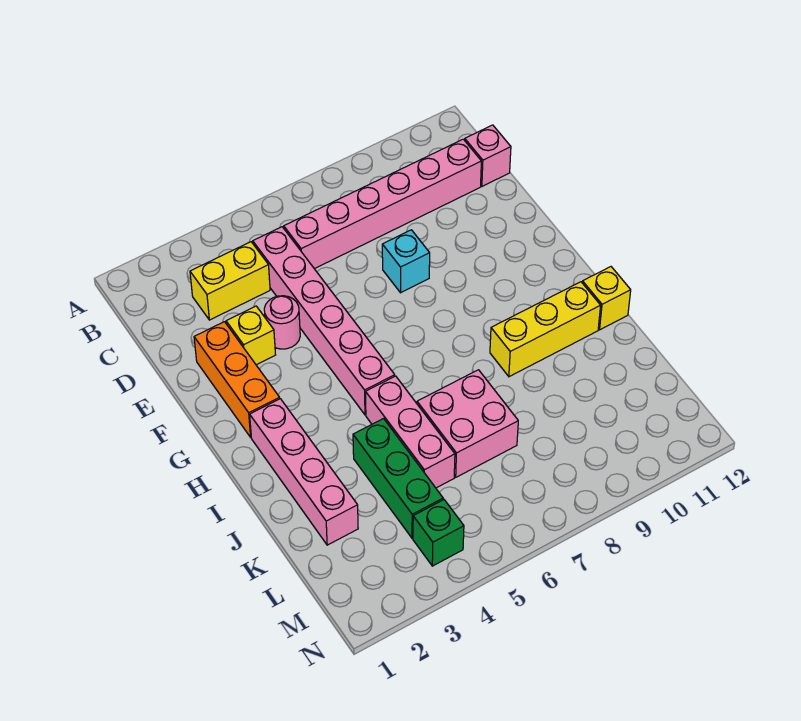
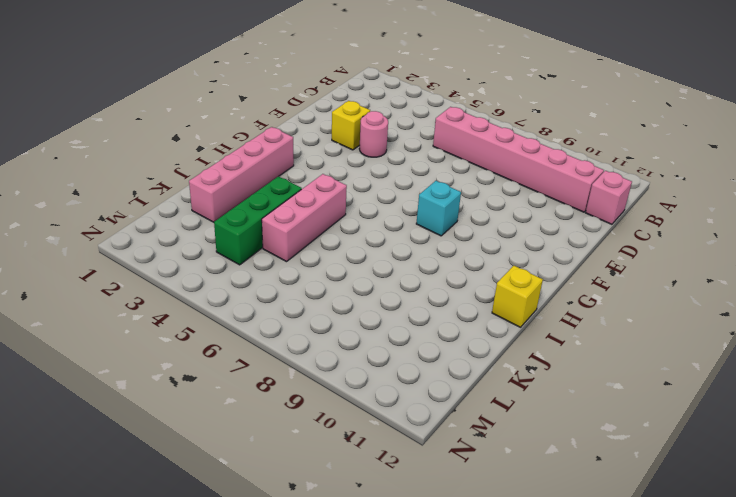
cyan brick G8 level 1 -> cyan brick E8 level 1
none -> yellow brick C3:C4 level 1
none -> pink brick C5:H5 level 1
none -> orange brick E2:G2 level 1

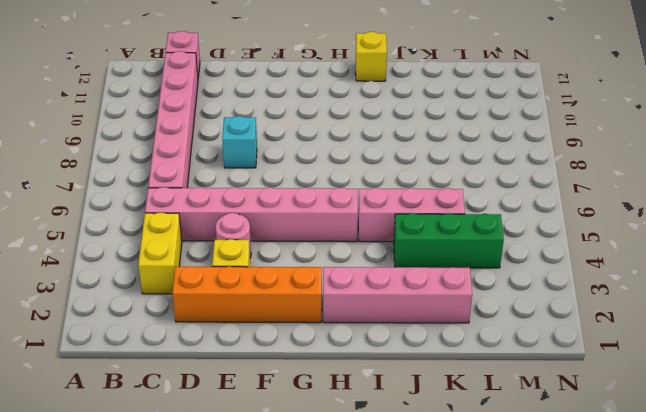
orange brick D2:G2 level 1 -> orange brick E2:G2 level 1
none -> yellow brick I9:I11 level 1
none -> pink brick J6:K7 level 1
none -> green brick M4 level 1

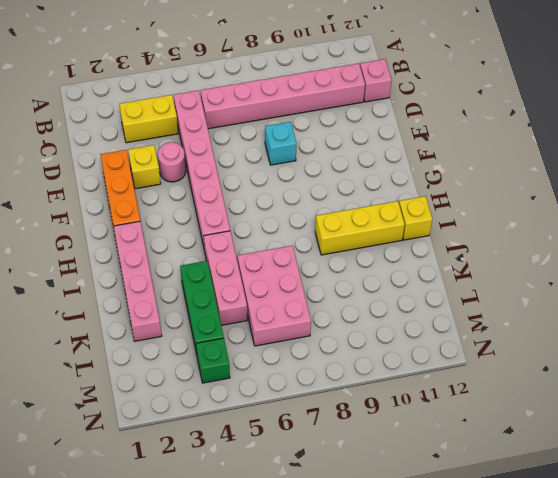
pink brick J6:L7 level 1 -> pink brick J6:K7 level 1

